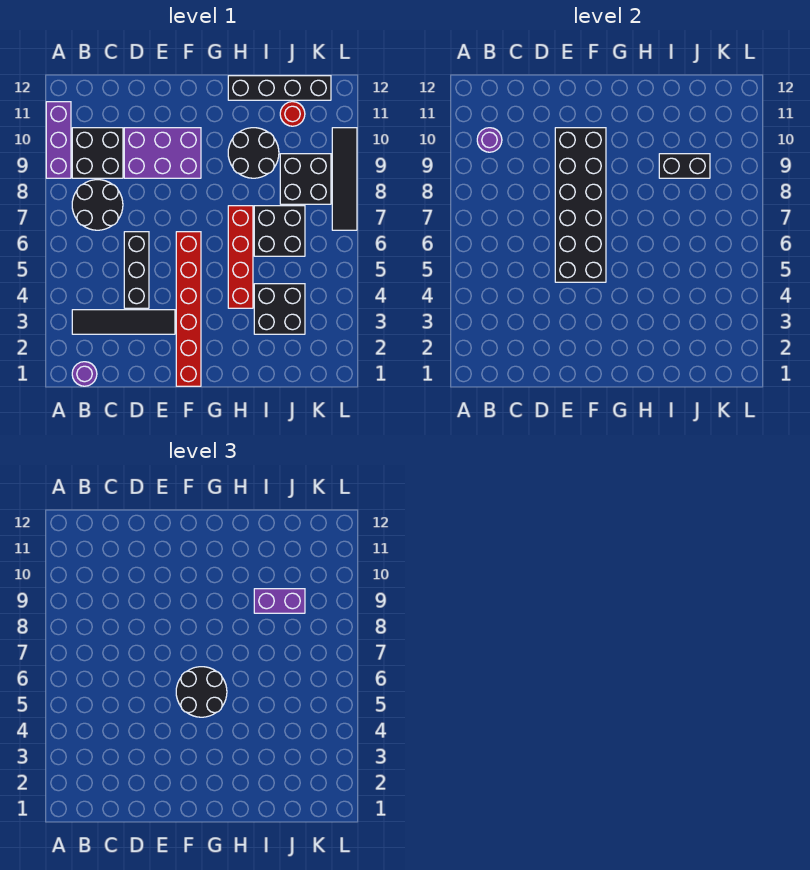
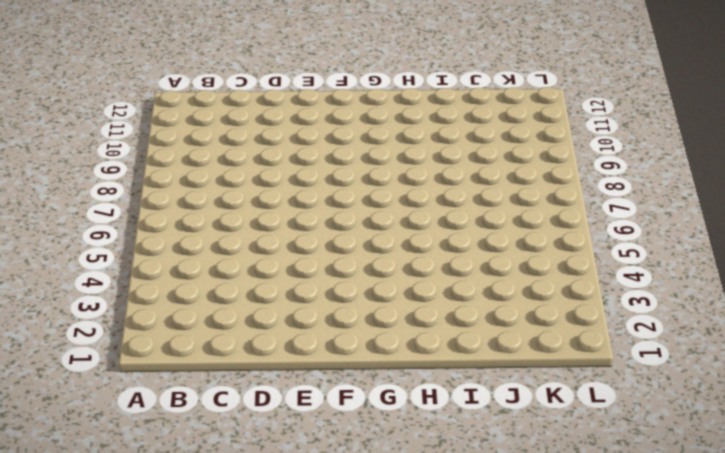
none -> purple brick A9:A11 level 1
none -> purple round brick B1 level 1
none -> black tile B3:E3 level 1

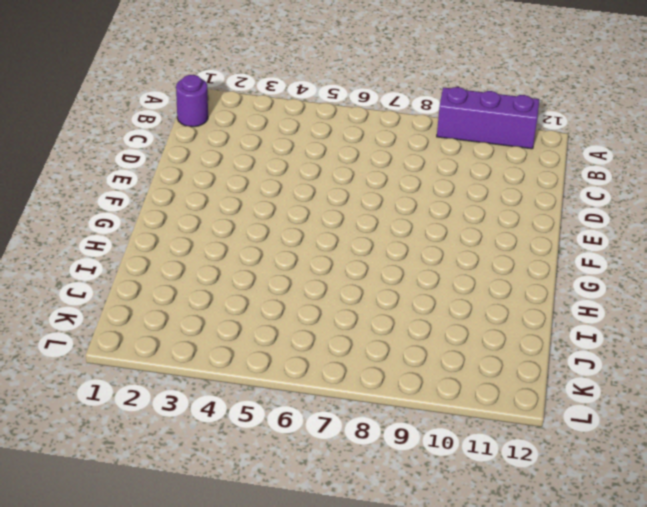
none -> black tile B3:E3 level 1
none -> black round brick B7:C8 level 1
none -> black brick B9:C10 level 1

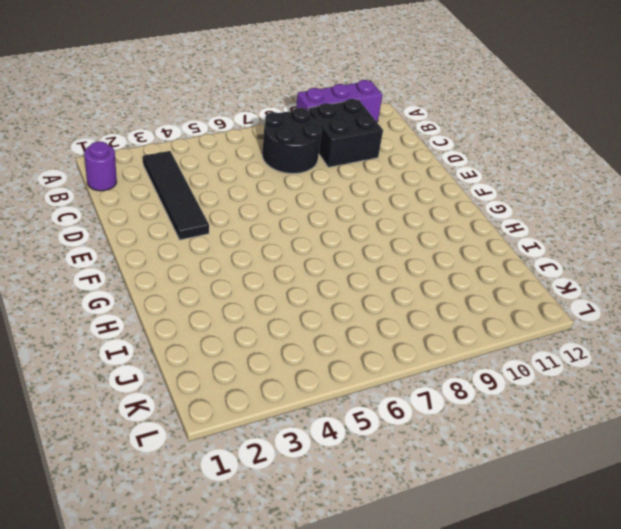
none -> black brick D4:D6 level 1
none -> purple brick D9:F10 level 1
none -> red brick F1:F6 level 1

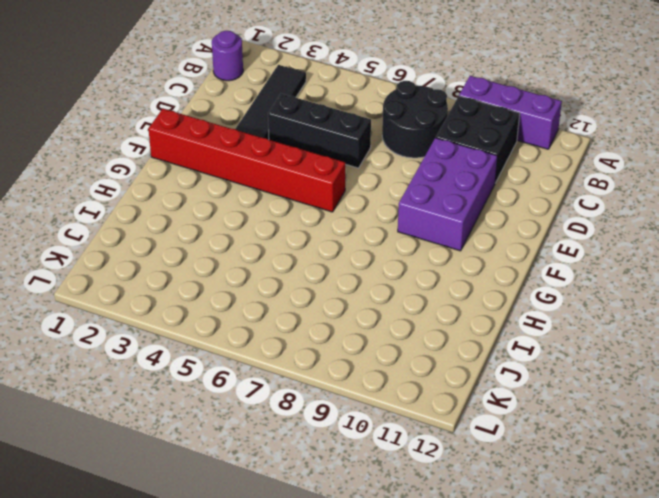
none -> red brick H4:H7 level 1
none -> black round brick H9:I10 level 1
none -> black brick H12:K12 level 1

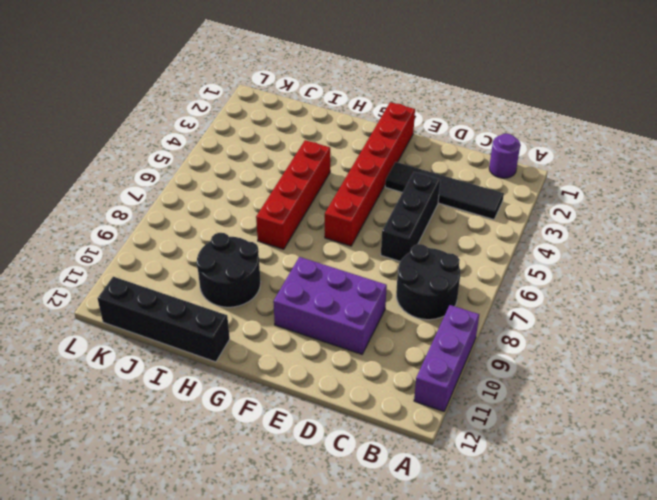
none -> black brick B9:C10 level 1
none -> black brick I3:J4 level 1
none -> black brick I6:J7 level 1

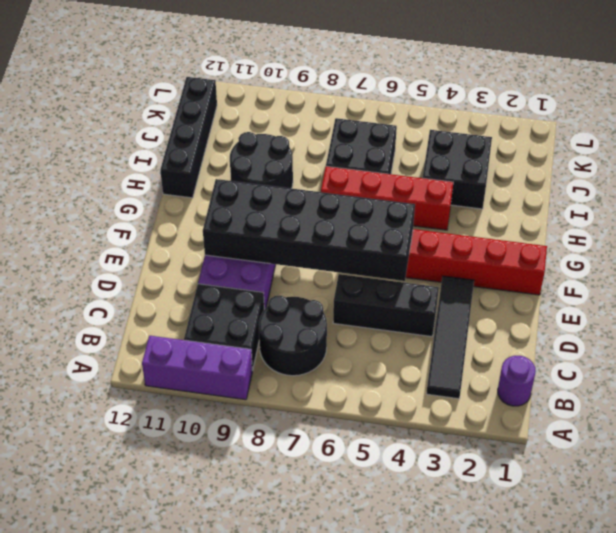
none -> black brick J8:K9 level 1
none -> red round brick J11 level 1
none -> black tile L7:L10 level 1

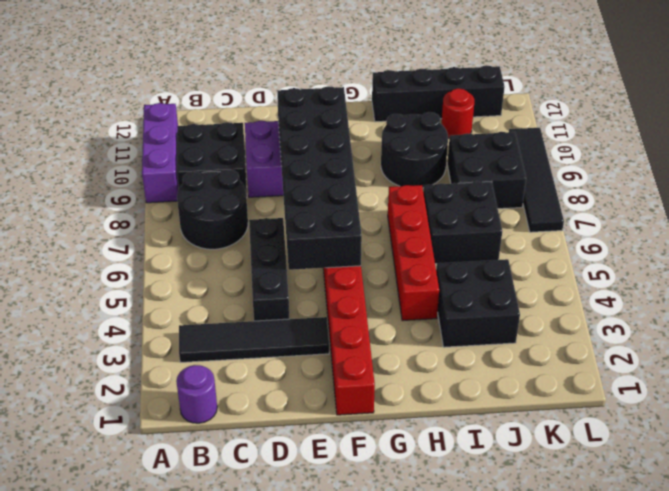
none -> purple round brick B10 level 2
none -> black brick I9:J9 level 2
none -> black round brick F5:G6 level 3

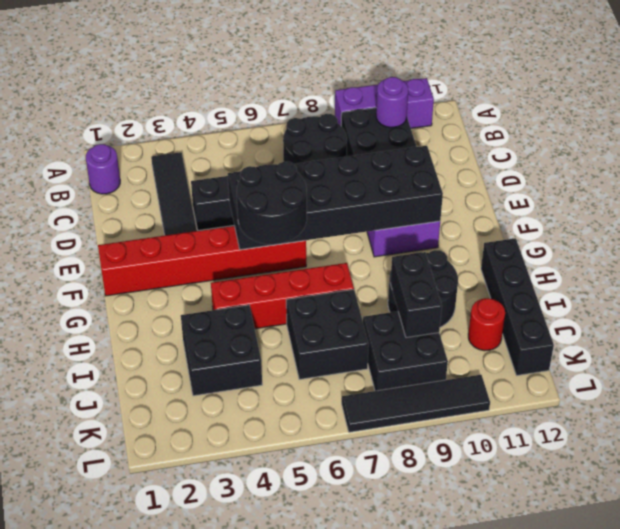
none -> purple brick I9:J9 level 3

